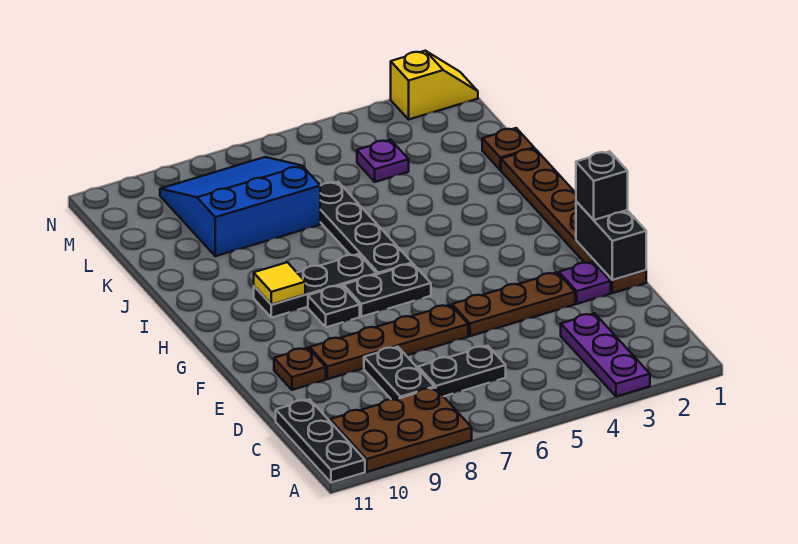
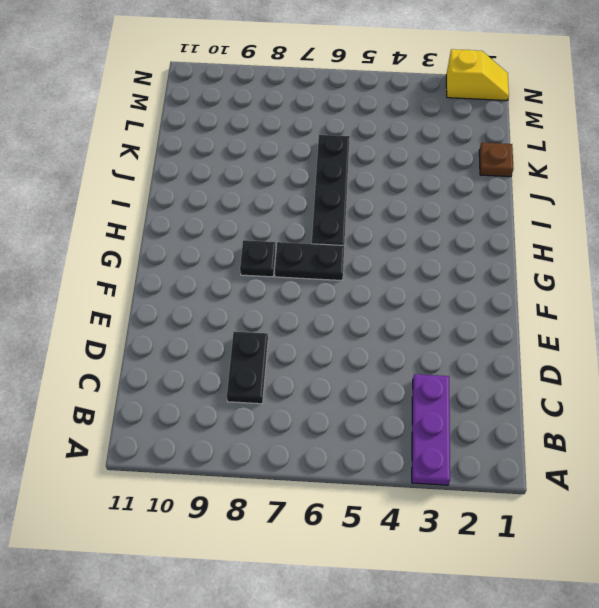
none -> brown plate A8:B10 level 1
none -> black plate A11:C11 level 1
none -> black plate C6:C7 level 1

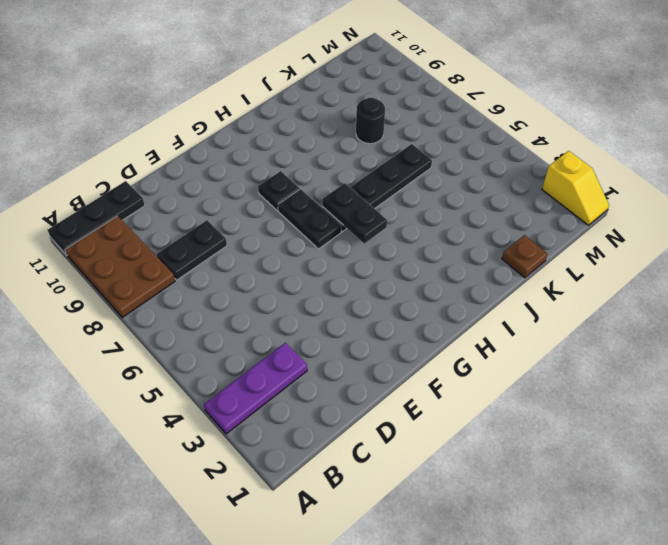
black plate H5:H6 level 2 -> black plate C6:C7 level 1
black round brick K8 level 1 -> blue slope K7:M9 level 1 top K
none -> brown plate E1:J1 level 1
none -> purple plate E2 level 1
none -> brown plate E3:E5 level 1

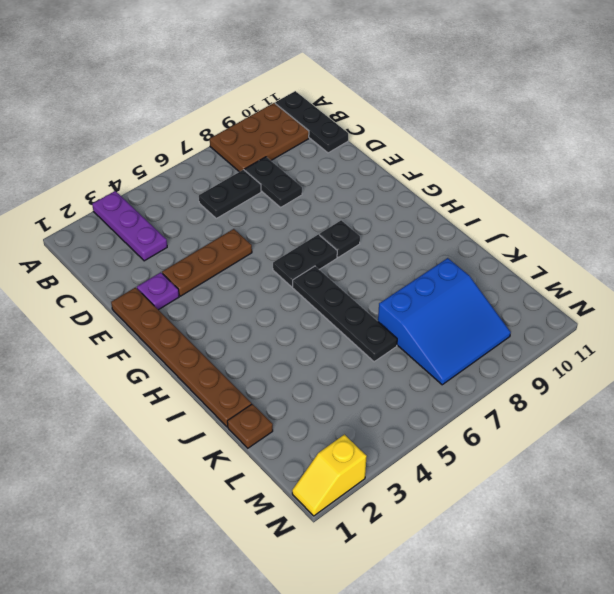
none -> brown plate E6:E9 level 1
none -> brown plate E10 level 1
none -> black plate H7:H9 level 1

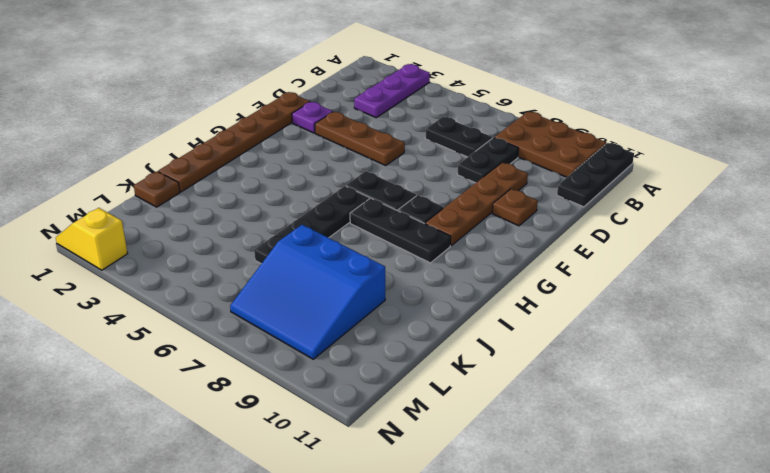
brown plate D9:G9 level 1 -> brown plate E6:E9 level 1
none -> purple plate L4 level 1
none -> black brick E1:F1 level 2
none -> yellow tile H9 level 2

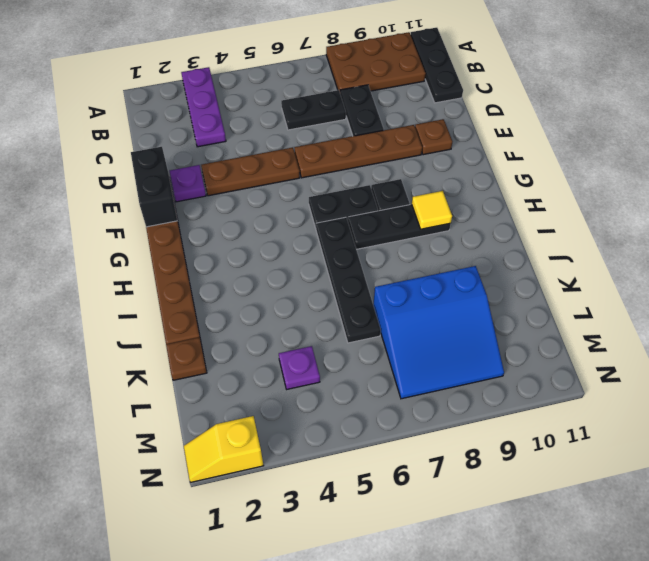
none -> black brick F1 level 3

